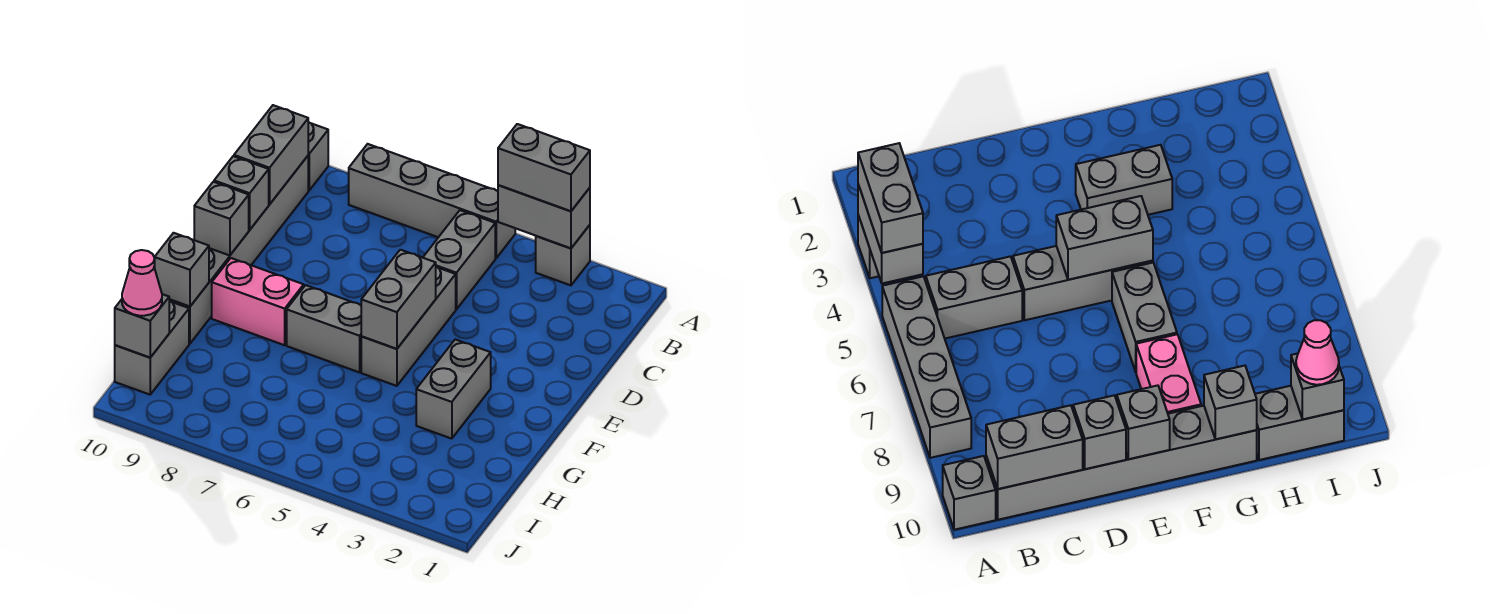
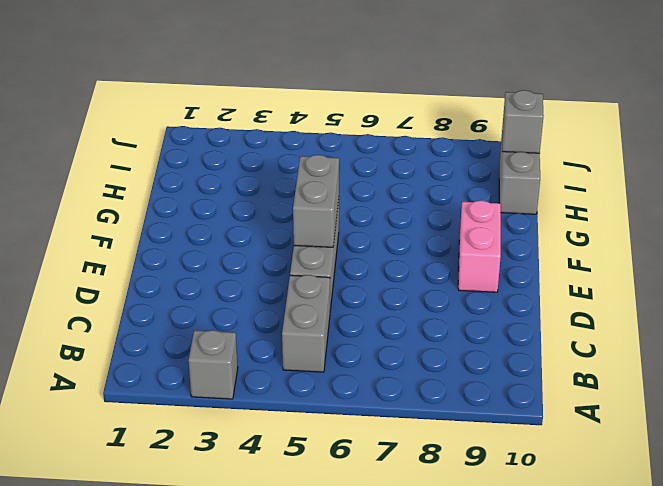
pink brick E9:F9 level 1 -> pink brick F8:F9 level 1
none -> grey brick A5:A8 level 1
none -> grey brick A10 level 1
none -> grey brick B10:G10 level 1

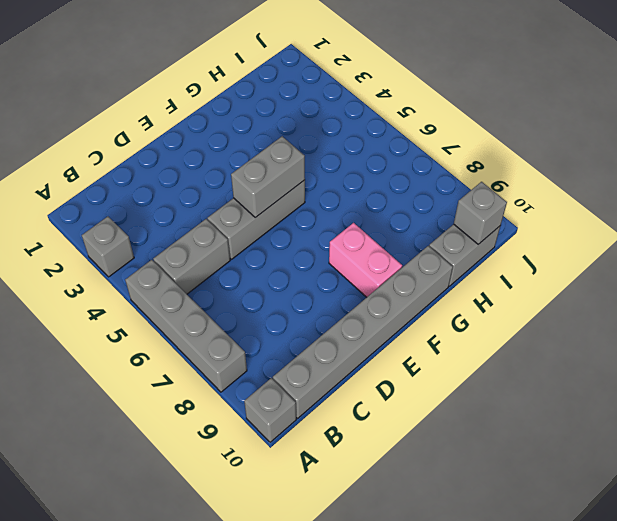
none -> grey brick F3:G3 level 1
none -> grey brick F6:F7 level 1
none -> grey brick A3:A4 level 2

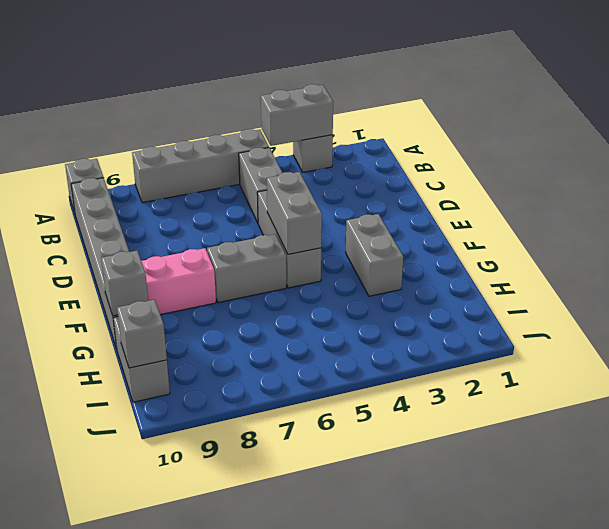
none -> grey brick B10:C10 level 2
none -> grey brick D10 level 2
none -> grey brick E10 level 2

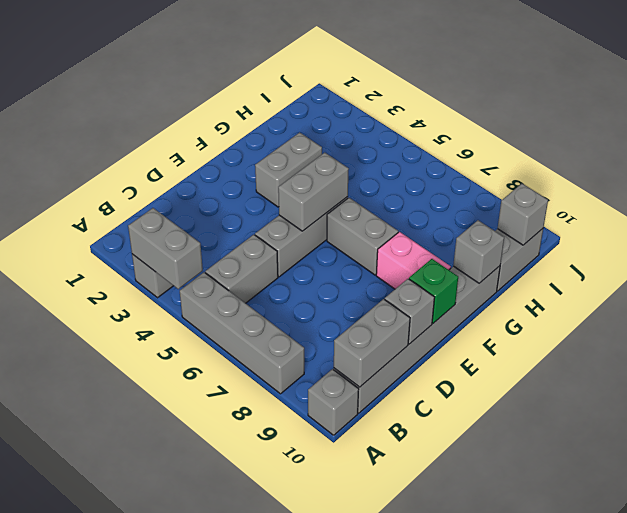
green brick E10 level 2 -> grey brick E10 level 2
none -> grey brick A3:A4 level 3
none -> pink cone I10 level 3

